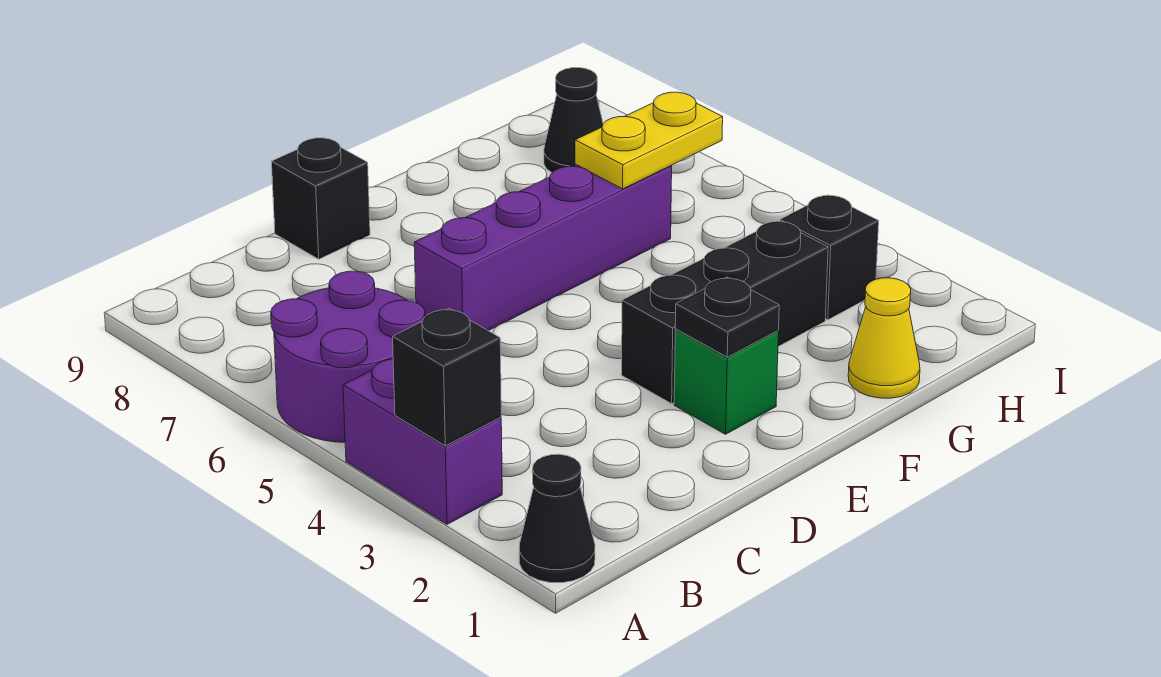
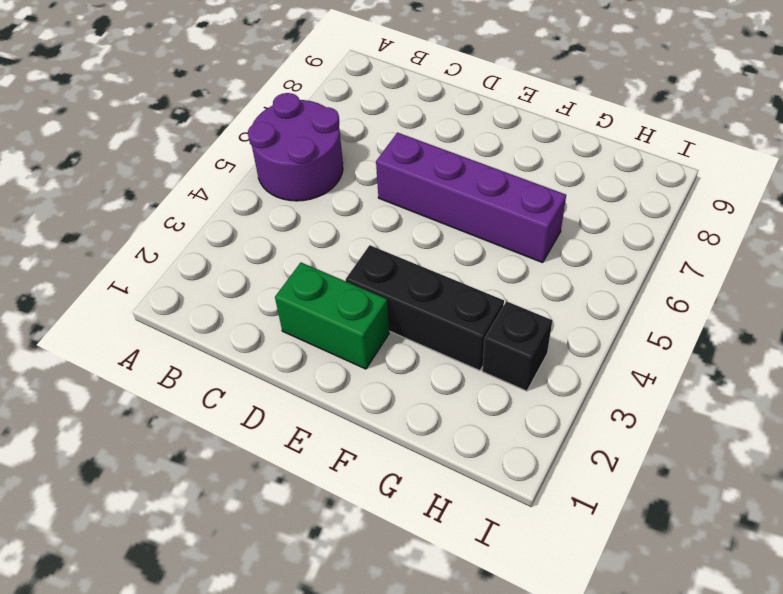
green brick D2:E2 level 1 -> green brick E2 level 1
none -> black cone A1 level 1
none -> purple brick A3:A4 level 1
none -> black brick D9 level 1

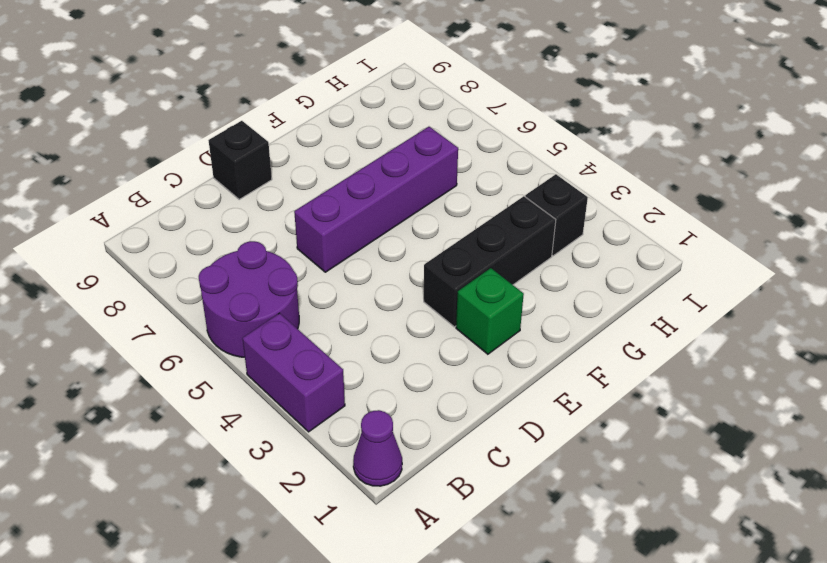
purple cone A1 level 1 -> black cone A1 level 1
none -> yellow cone G1 level 1
none -> black cone H8 level 1
none -> black brick A3 level 2

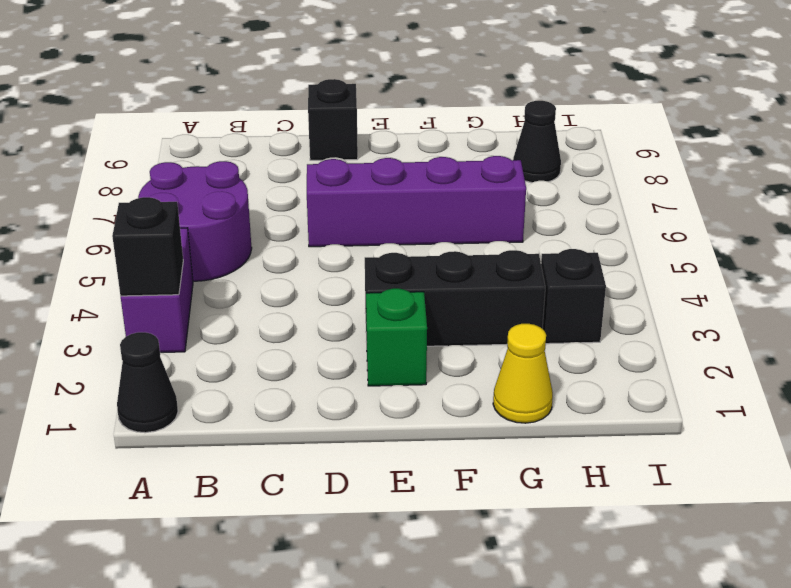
none -> black plate E2 level 2
none -> yellow plate G6:H6 level 2

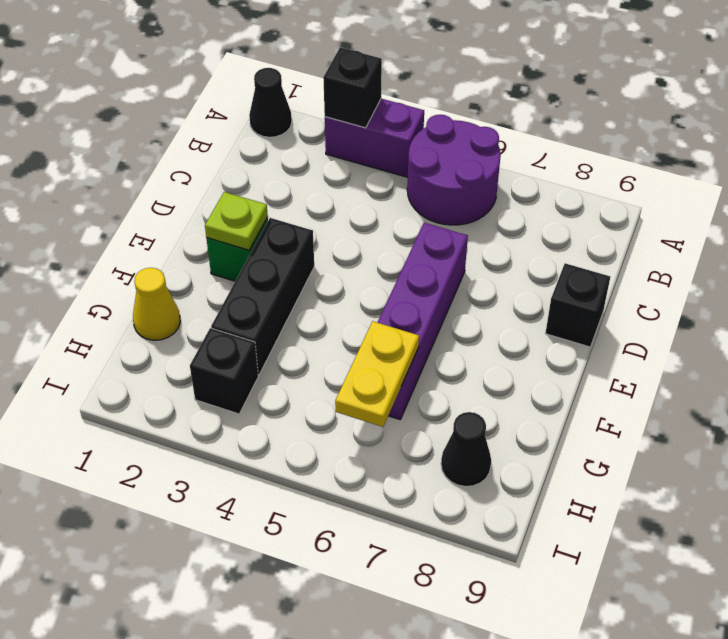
lime plate E2 level 2 -> black plate E2 level 2

